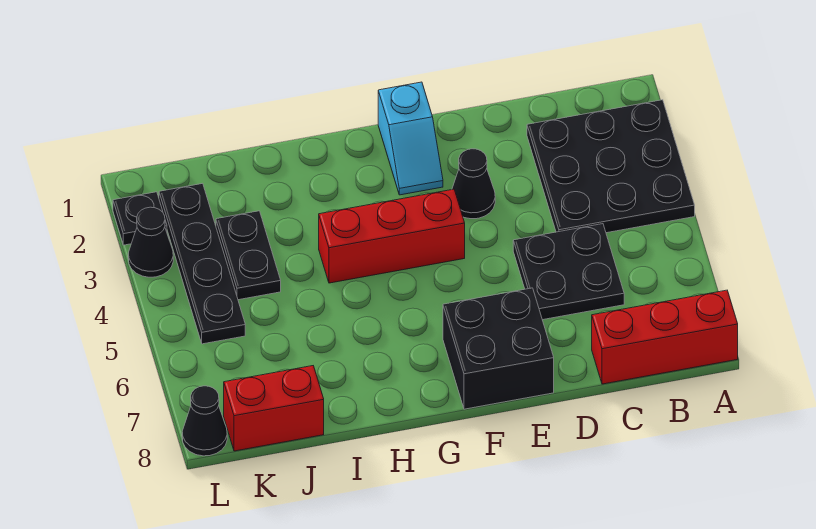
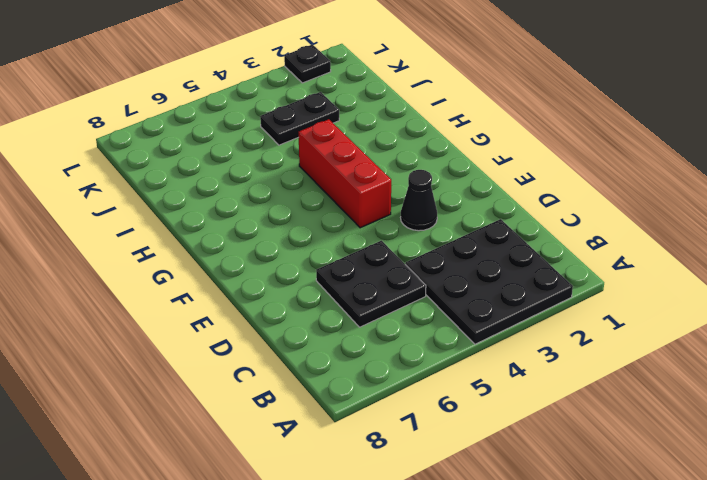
none -> red brick A8:C8 level 1
none -> black brick E7:F8 level 1
none -> cyan slope F1:F2 level 1 top 1

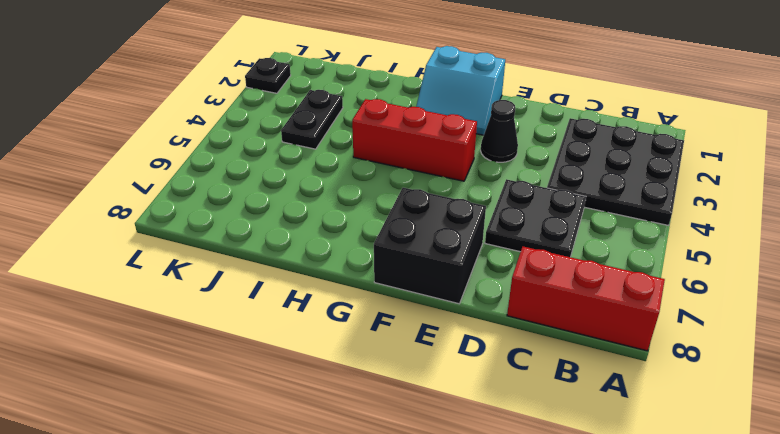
cyan slope F1:G2 level 1 top 1 -> cyan slope F1:F2 level 1 top 1
none -> red brick J8:K8 level 1
none -> black plate K2:K5 level 1
none -> black cone L3 level 1

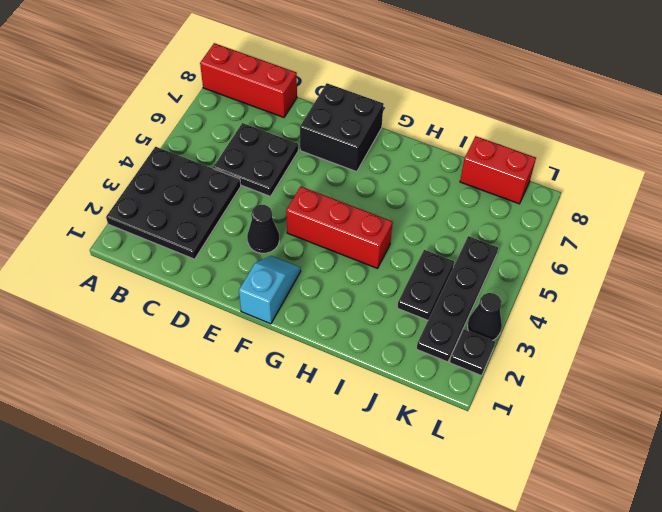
none -> black cone L8 level 1

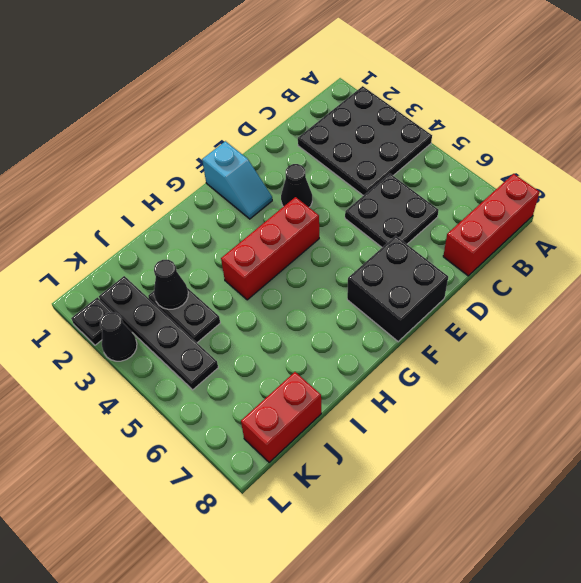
black cone J3 level 2 -> black cone L8 level 1

